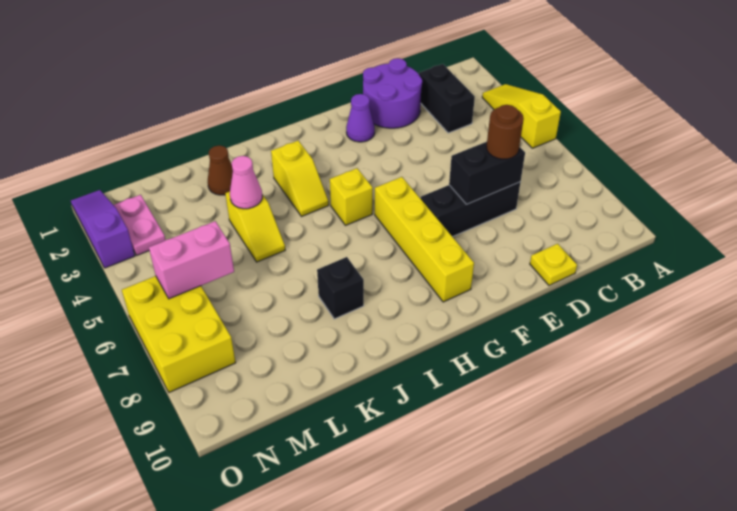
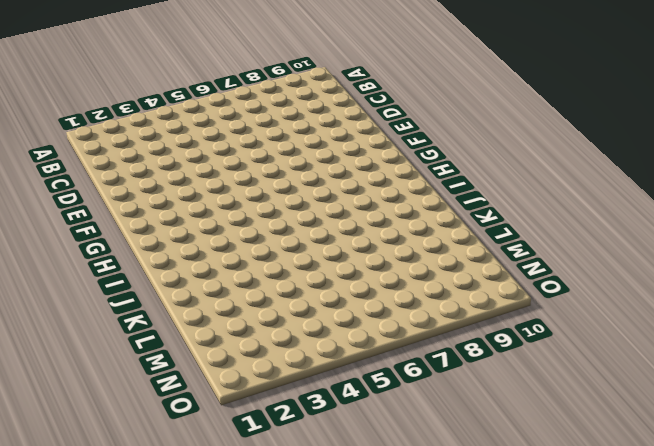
none -> yellow slope A3:A5 level 1 top 5
none -> black brick C2:C3 level 1
none -> purple round brick D1:E2 level 1

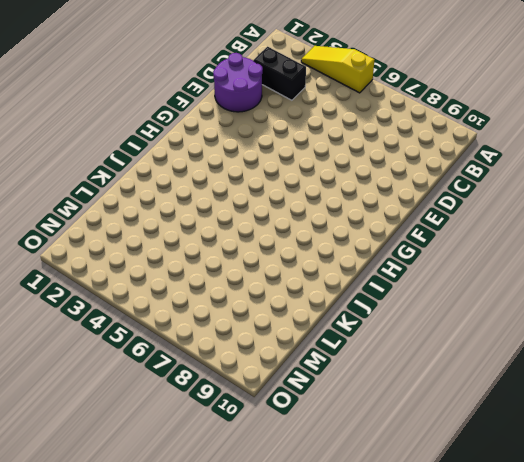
none -> black brick D7:F7 level 1
none -> yellow plate D10 level 1
none -> purple cone F2 level 1

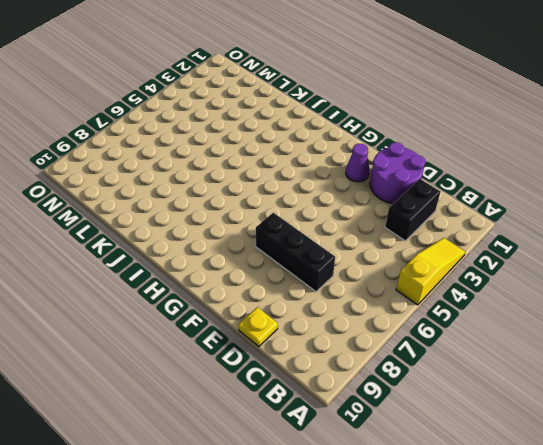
none -> yellow brick G6:G9 level 1
none -> yellow brick H5 level 1
none -> yellow slope I3:I4 level 1 top 3

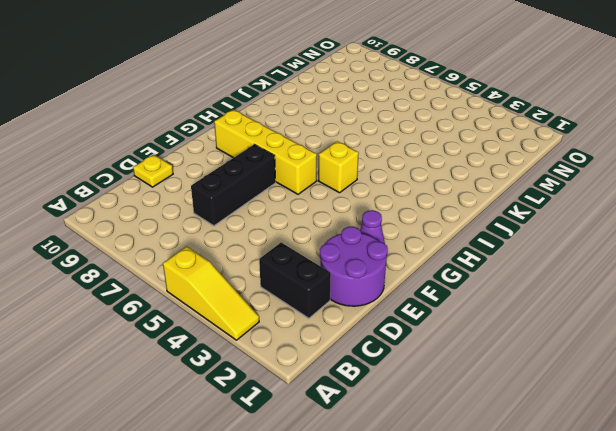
none -> yellow slope I3:I4 level 1 top 3
none -> black brick J8 level 1
none -> brown cone K2 level 1

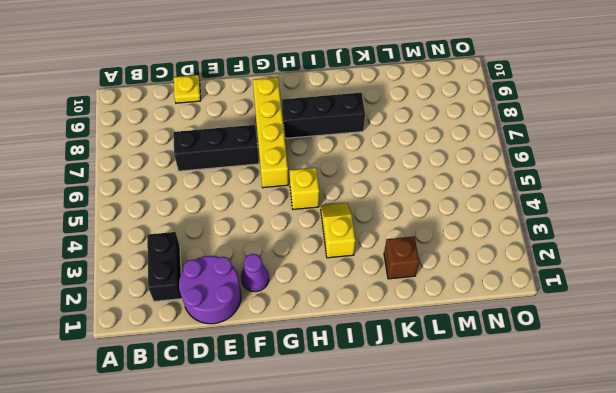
black brick H8:J8 level 1 -> black brick J8 level 1
brown brick K2 level 1 -> brown cone K2 level 1
none -> yellow slope A3:A5 level 1 top 5
none -> yellow slope K4:K5 level 1 top 4
none -> pink plate N2:N3 level 1

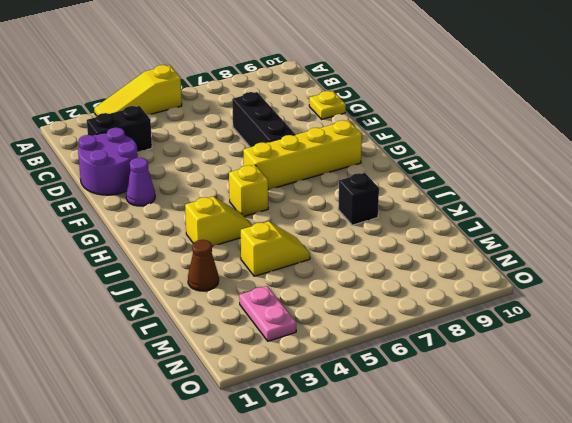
pink plate M3:N3 level 1 -> pink plate N2:N3 level 1
none -> yellow brick N6:O8 level 1
none -> purple slope O1:O3 level 1 top 3
none -> black brick D7:E7 level 2

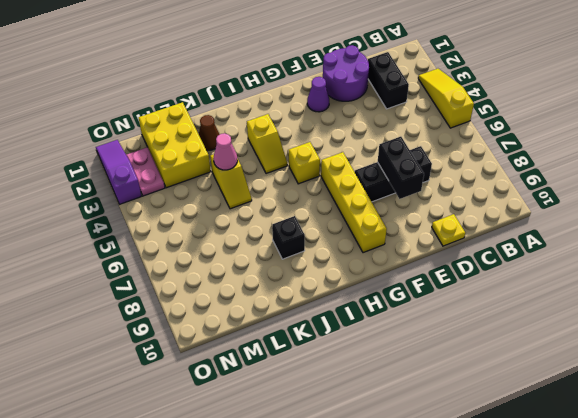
black brick E7:E8 level 2 -> black brick D7:E7 level 2
yellow brick L1:M3 level 1 -> yellow brick N6:O8 level 1
none -> pink brick M6:N6 level 2
none -> brown round brick D7 level 3

